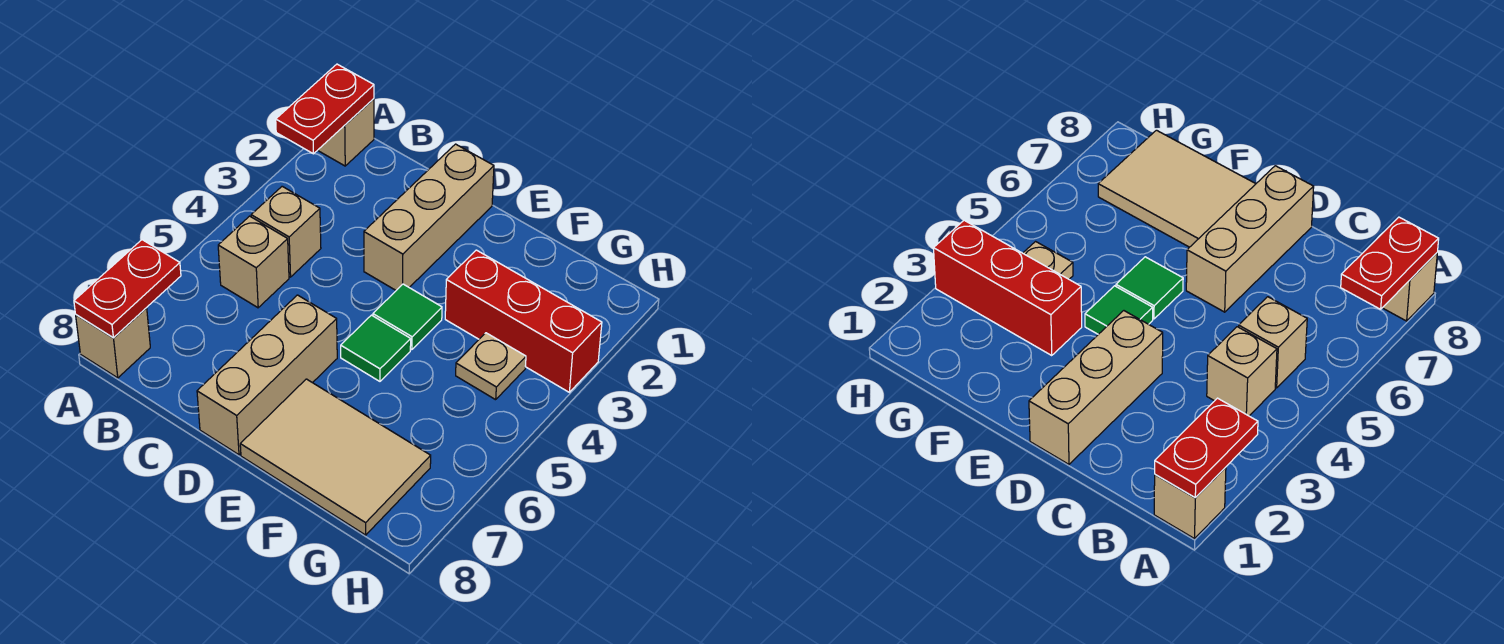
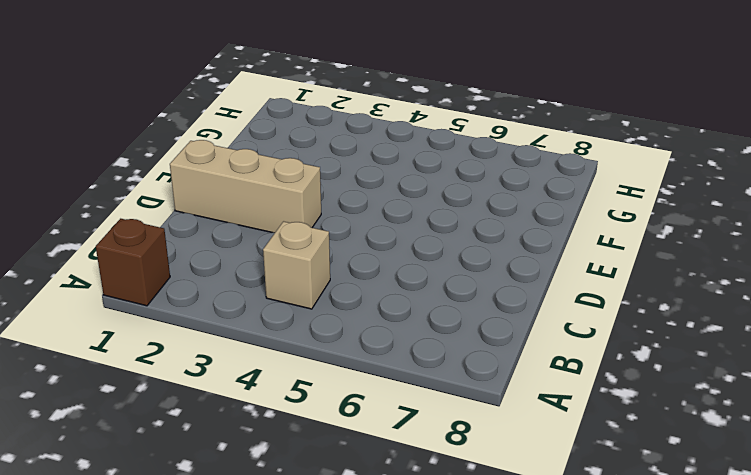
brown brick A1 level 1 -> tan brick A1 level 1
none -> tan brick A8 level 1
none -> tan brick B5 level 1
none -> tan brick D6:D8 level 1

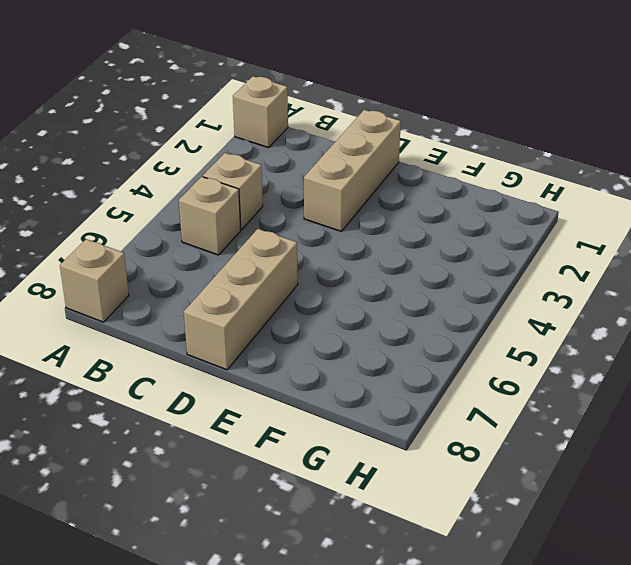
none -> green tile E4 level 1
none -> green tile E5 level 1
none -> tan tile E7:G8 level 1

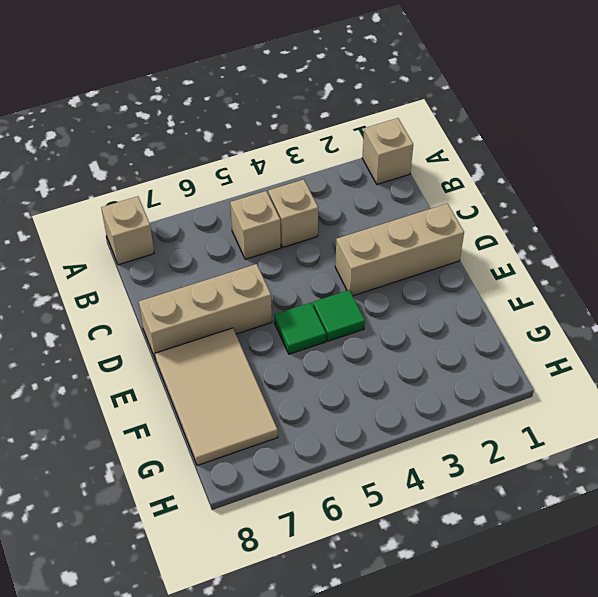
none -> red brick F3:H3 level 1
none -> tan plate G4 level 1
none -> red plate A1:A2 level 2

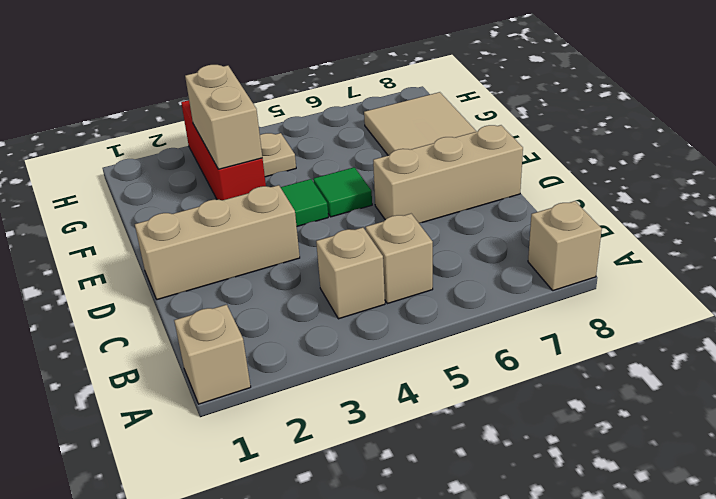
tan brick F3:G3 level 2 -> none
none -> red plate A1:A2 level 2
none -> red plate A7:A8 level 2

